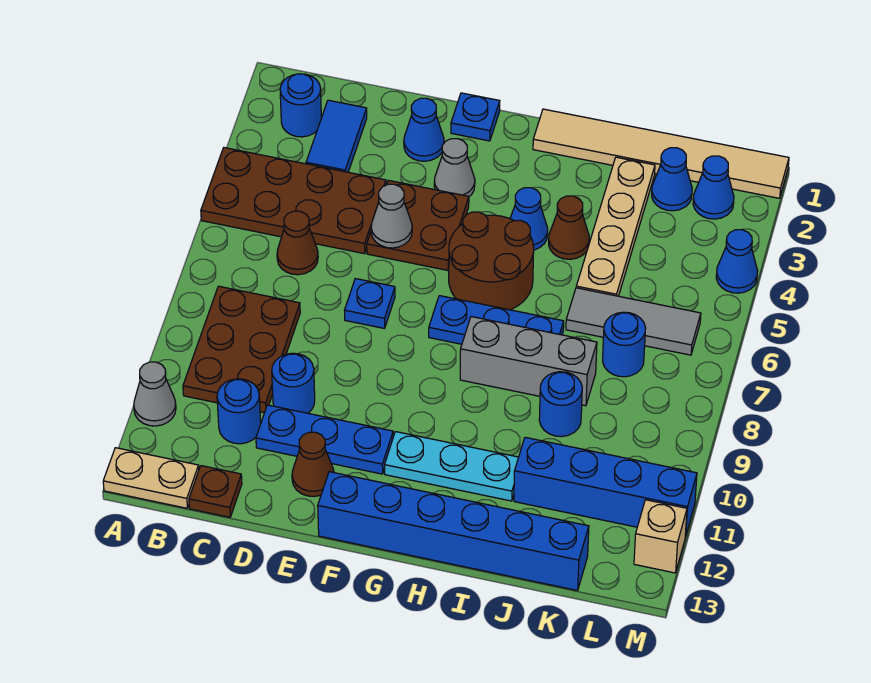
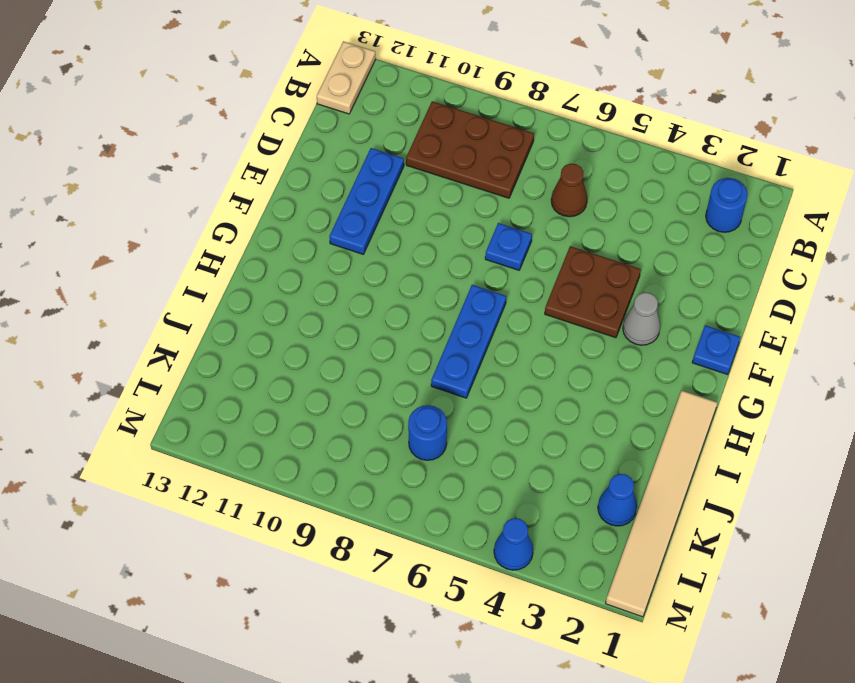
none -> brown plate A4:D5 level 1
none -> grey cone A11 level 1
none -> blue tile C2:C3 level 1
none -> blue round brick C11 level 1

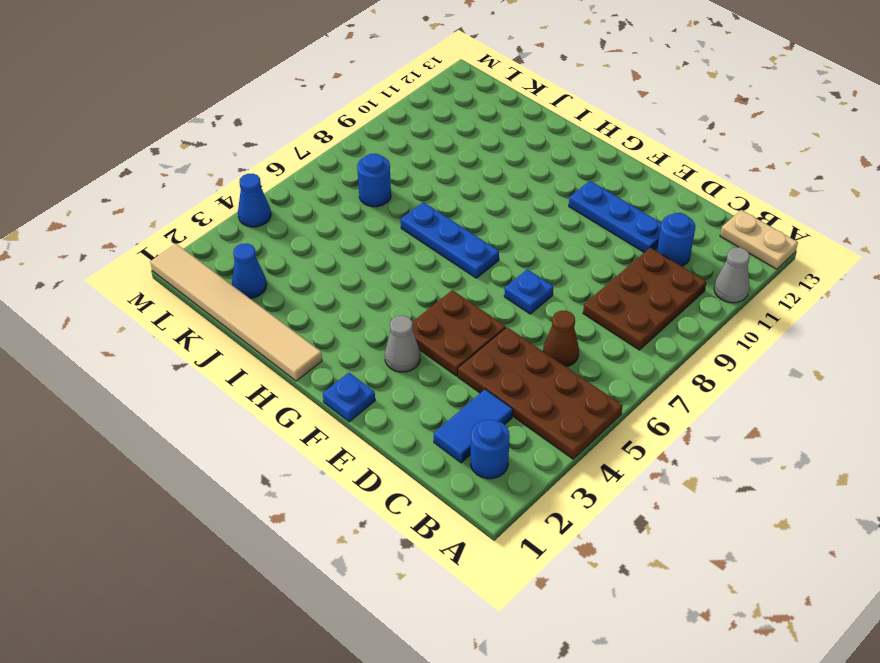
none -> brown plate C13 level 1
none -> blue round brick D10 level 1
none -> blue cone E2 level 1
none -> brown cone E12 level 1

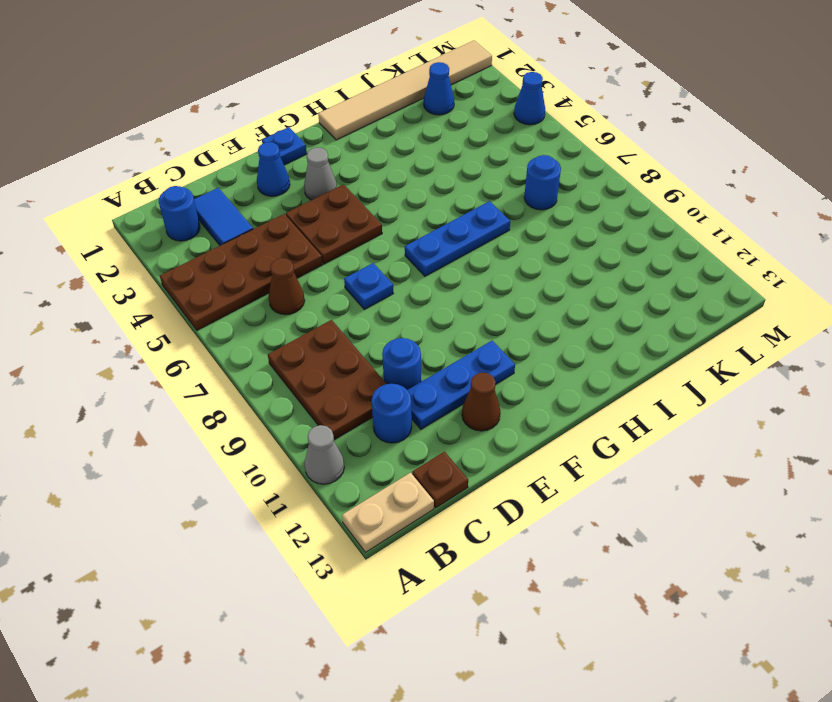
none -> blue brick F13:K13 level 1
none -> brown round brick G5:H6 level 1
none -> cyan plate G11:I11 level 1
none -> blue cone H4 level 1

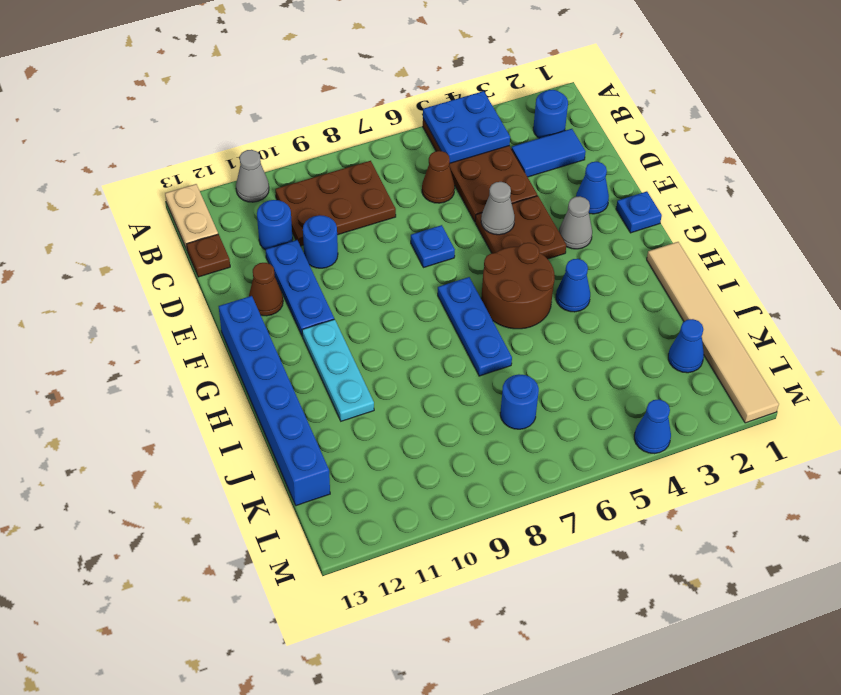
blue plate A4:B5 level 2 -> none
none -> grey brick H8:J8 level 1
none -> brown cone I4 level 1
none -> tan plate J2:J5 level 1
none -> grey tile J6:L6 level 1

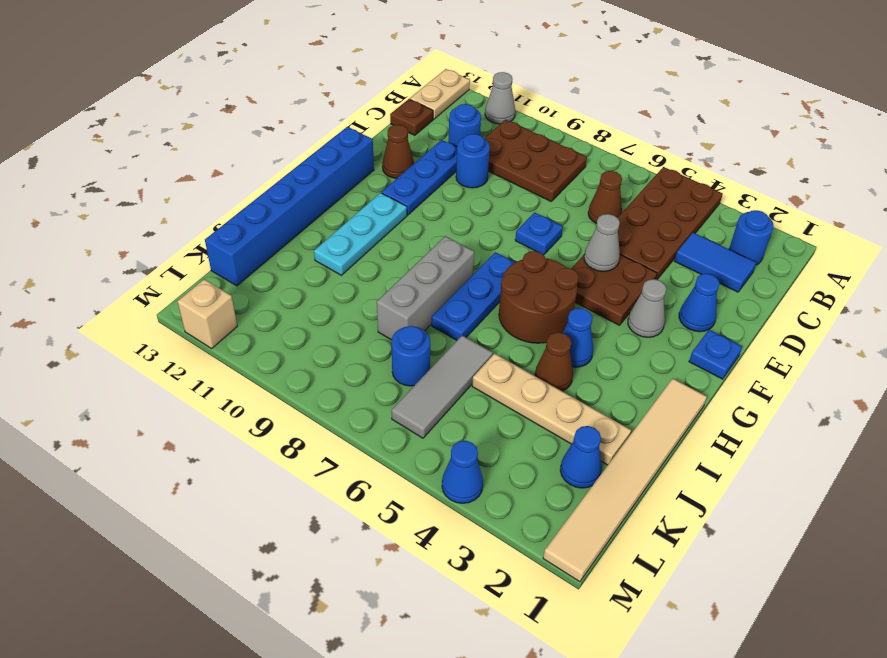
none -> blue round brick J9 level 1
none -> blue brick J11:M11 level 1
none -> blue cone L2 level 1

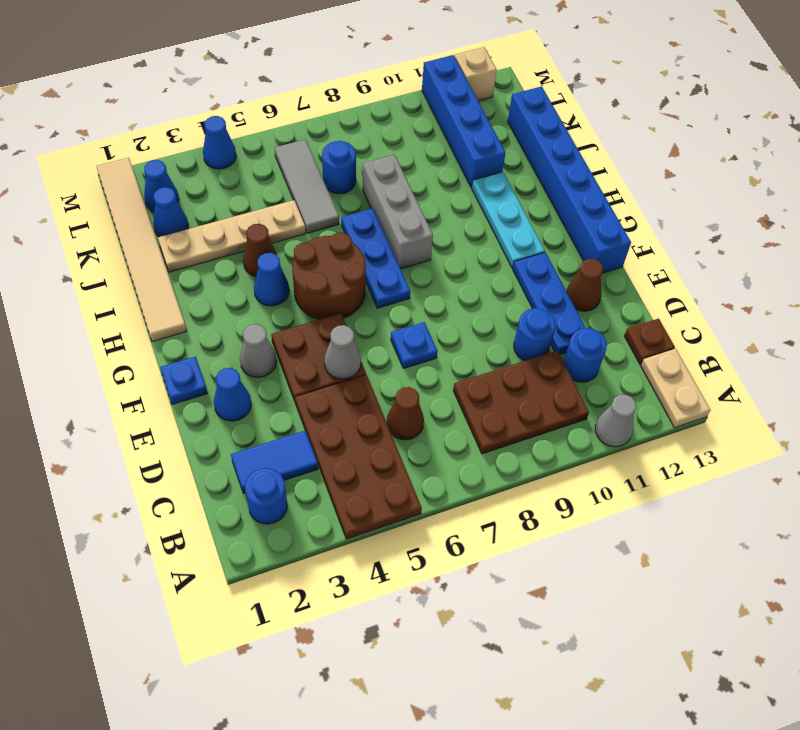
none -> blue round brick J9 level 1

